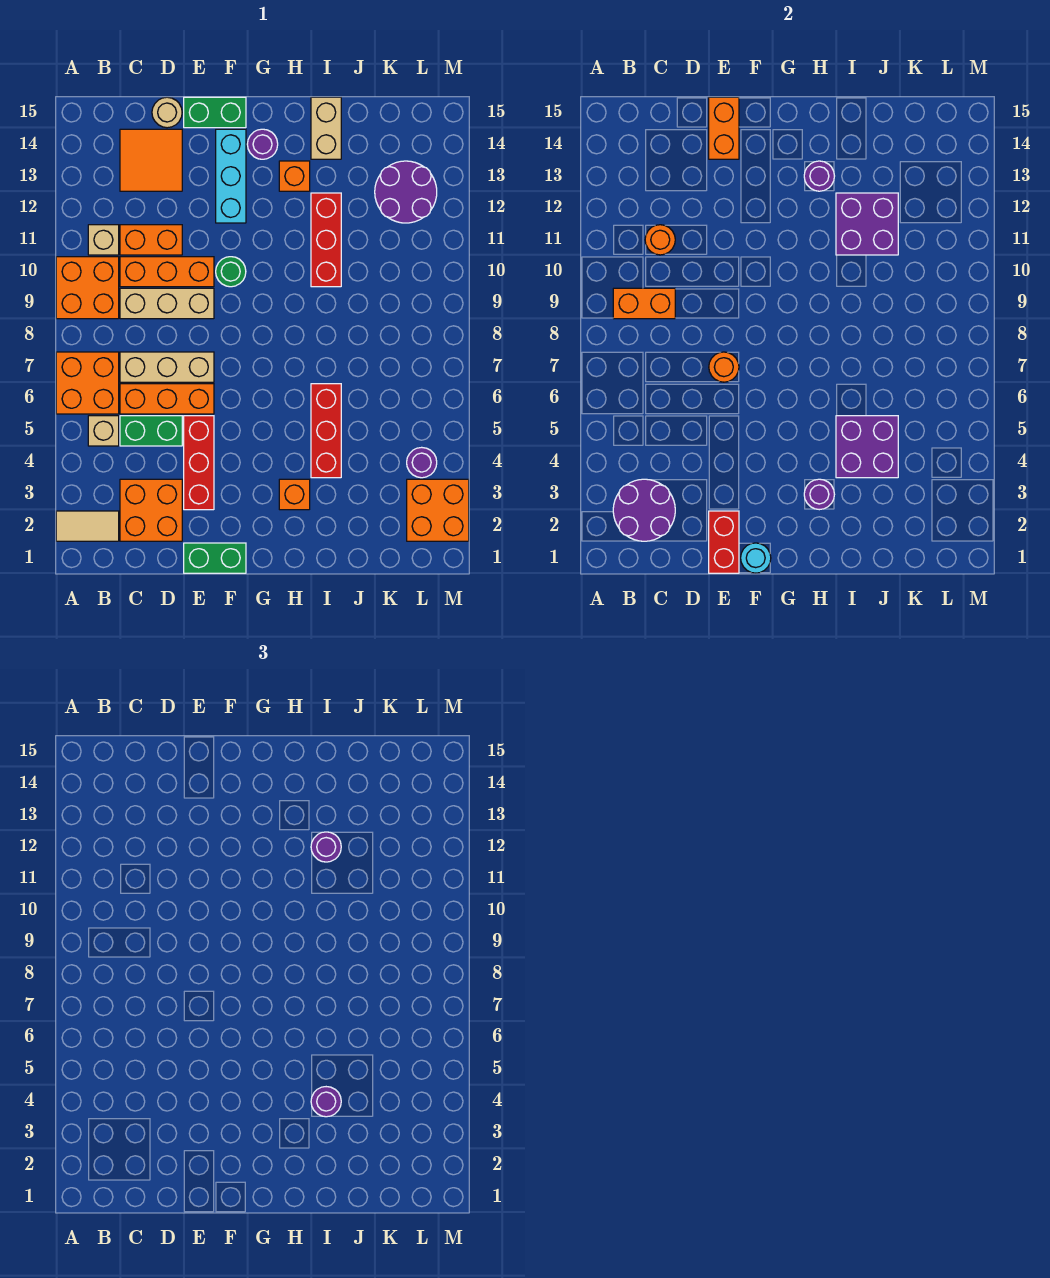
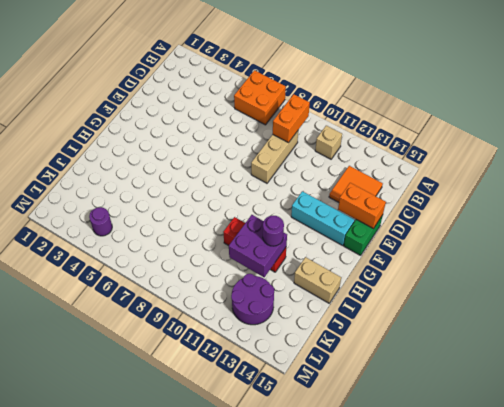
none -> tan tile A2:B2 level 1
none -> orange brick A9:B10 level 1
none -> tan brick B5 level 1
none -> orange brick C2:D3 level 1

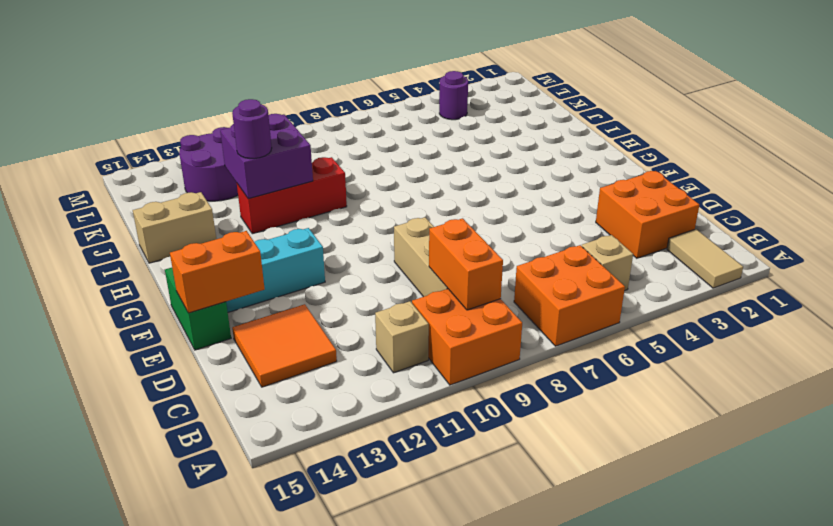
none -> green brick C5:D5 level 1
none -> orange brick C6:E6 level 1
none -> tan brick C7:E7 level 1
none -> orange brick C10:E10 level 1

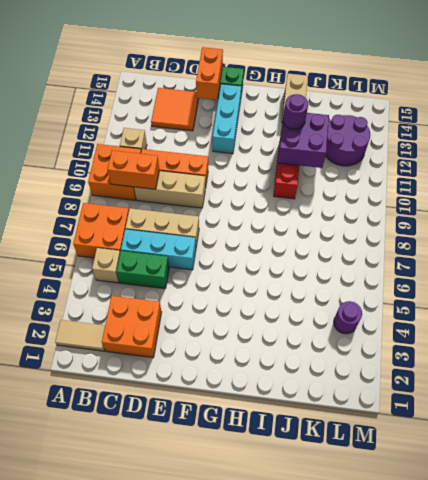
cyan brick C6:E6 level 1 -> orange brick C6:E6 level 1
none -> orange brick C11:D11 level 1
none -> tan round brick D15 level 1
none -> green brick E1:F1 level 1
none -> red brick E3:E5 level 1

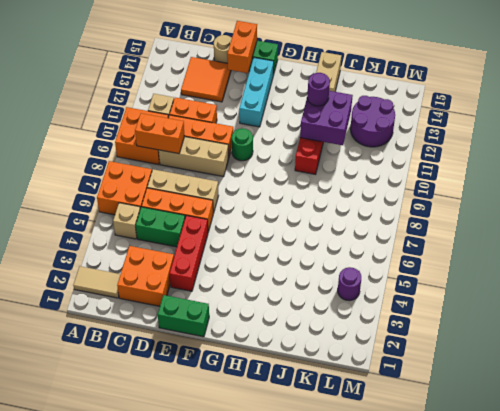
none -> purple round brick G14 level 1
none -> orange brick H3 level 1
none -> orange brick H13 level 1
none -> red brick I4:I6 level 1

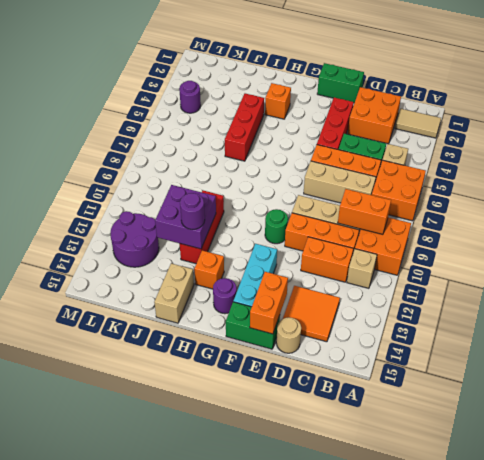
none -> orange brick L2:M3 level 1
none -> purple round brick B2:C3 level 2
none -> orange round brick C11 level 2
none -> red brick E1:E2 level 2

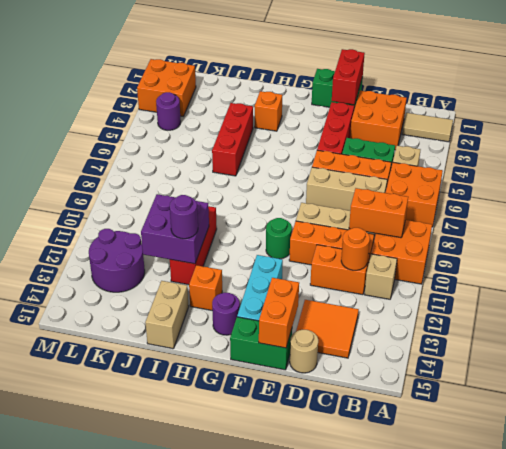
none -> purple round brick B2:C3 level 2
none -> orange round brick E7 level 2
none -> cyan round brick F1 level 2
none -> purple round brick H3 level 2

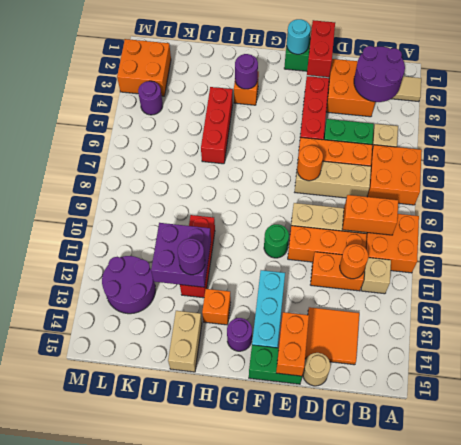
none -> purple round brick H13 level 2
none -> purple brick I4:J5 level 2
none -> purple round brick I4 level 3

